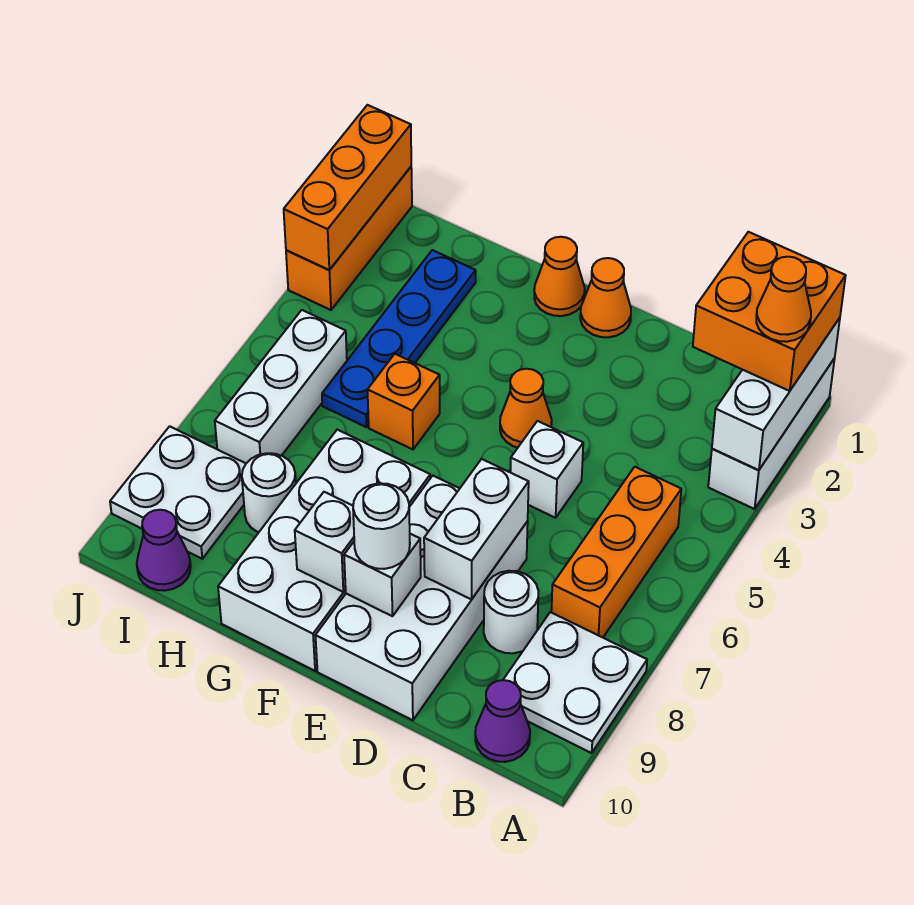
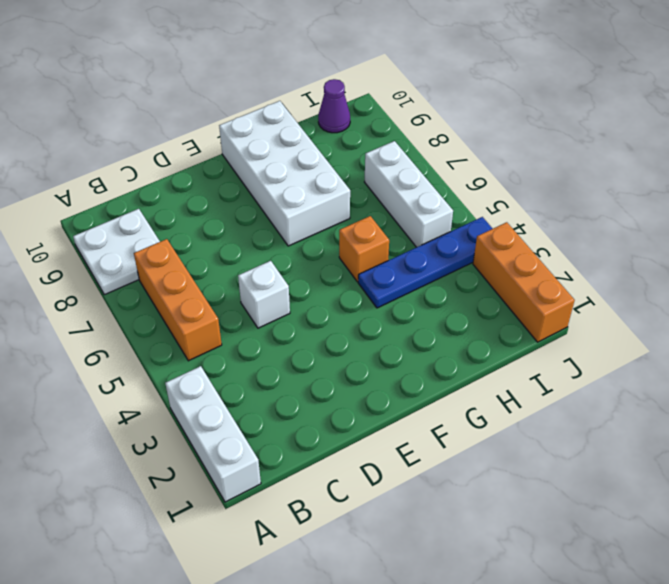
blue plate G4:J4 level 1 -> blue plate H2:H5 level 1
none -> purple cone B10 level 1
none -> white round brick C8 level 1
none -> white brick D7:E10 level 1

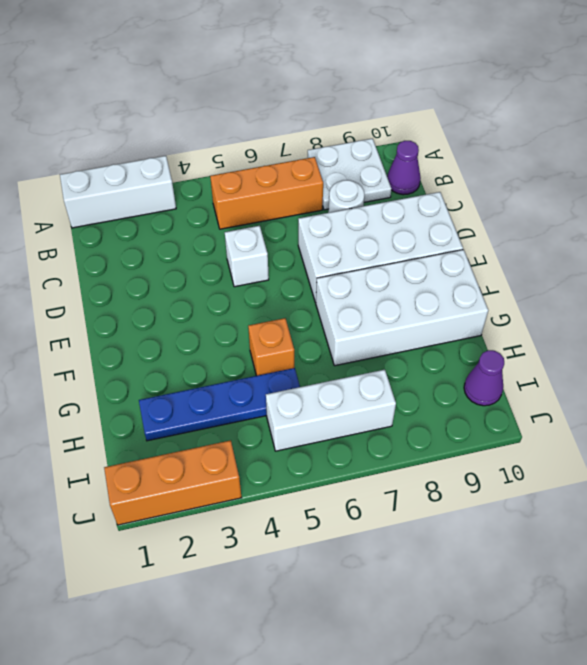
none -> orange cone E1 level 1
none -> orange cone E4 level 1
none -> orange cone F1 level 1

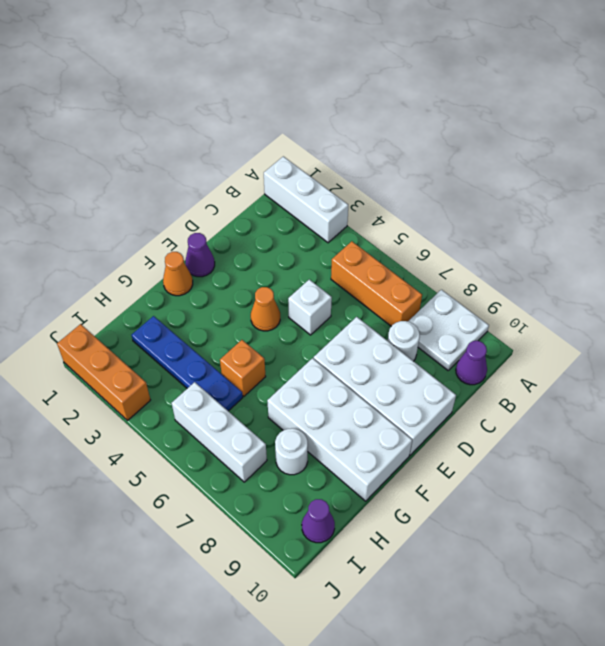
purple cone E1 level 1 -> orange cone E1 level 1
none -> white plate I8:J9 level 1
none -> white brick A1:A3 level 2
none -> white brick D7:D8 level 2

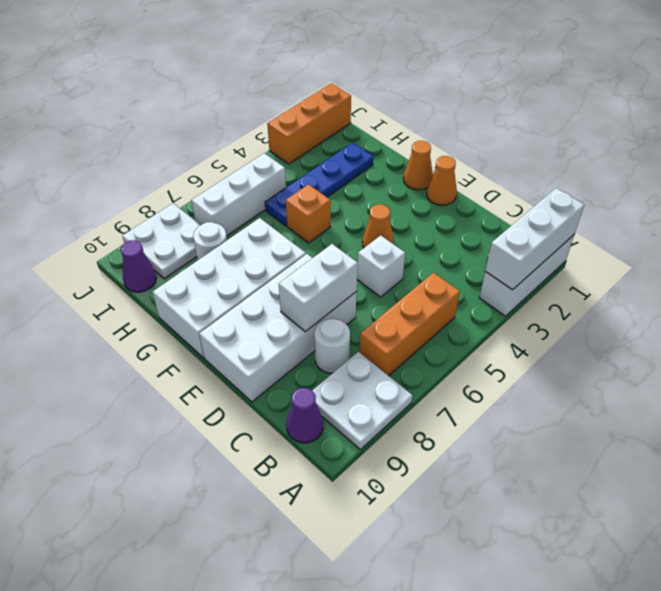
none -> white brick E9 level 2
none -> white brick F9 level 2
none -> orange brick J1:J3 level 2

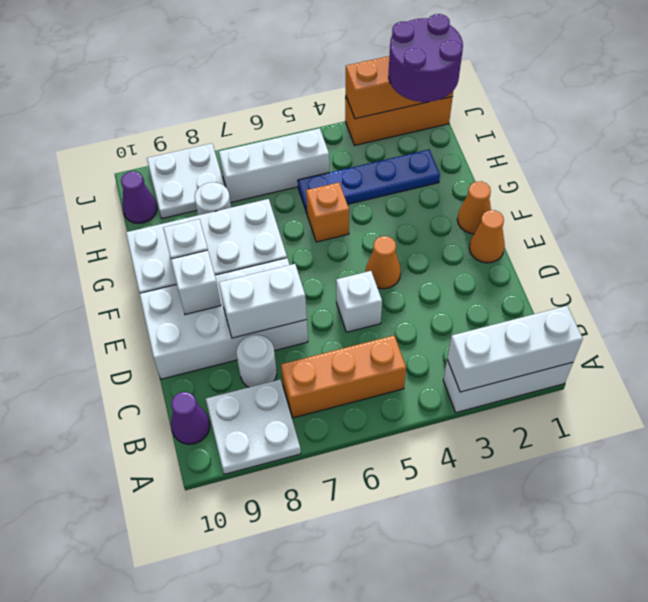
purple round brick I1:J2 level 3 -> none
none -> orange brick A1:B2 level 3
none -> white round brick E9 level 3
none -> orange cone A2 level 4

